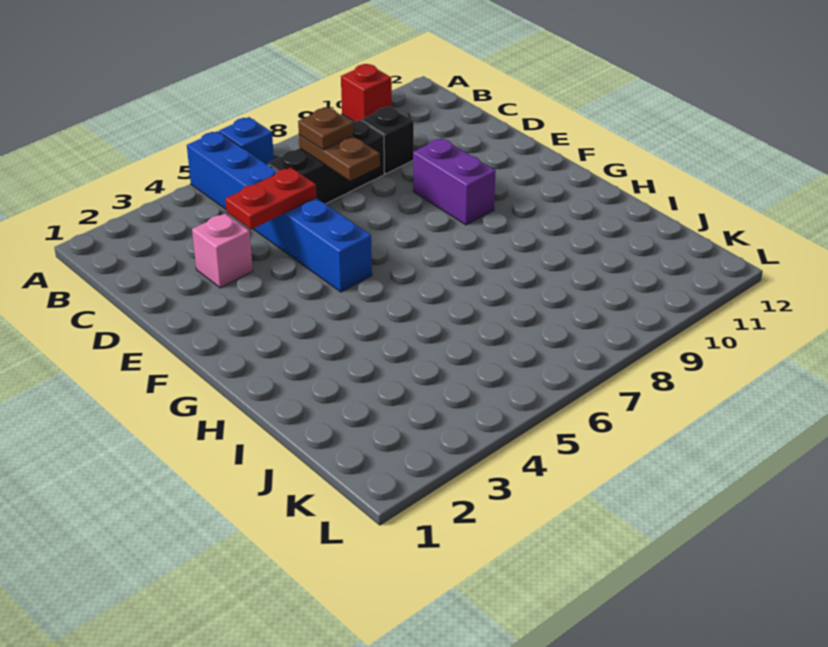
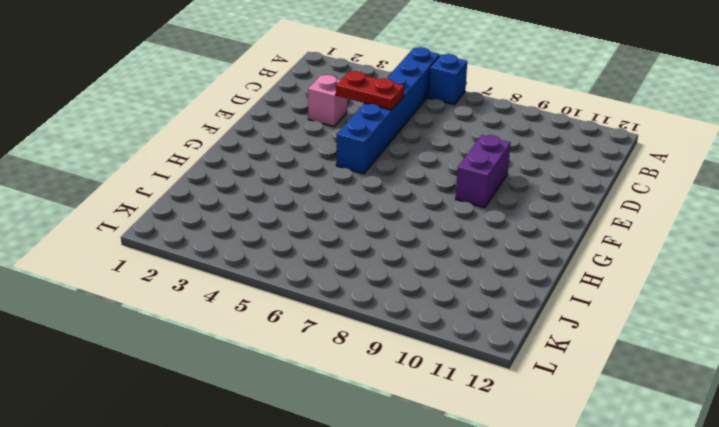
none -> red brick A10 level 1
none -> black brick C6:C8 level 1

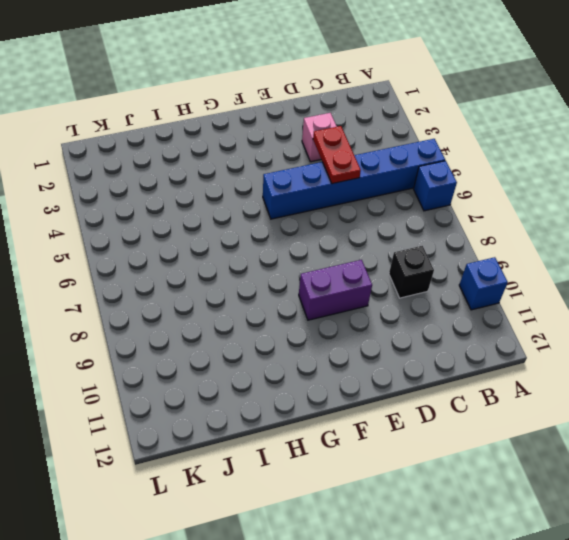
blue brick A10 level 1 -> red brick A10 level 1
none -> black brick C6:C8 level 1
none -> brown plate C7:D7 level 2

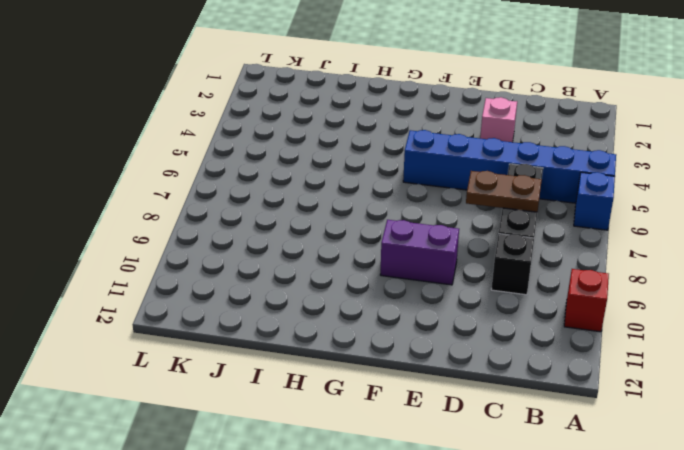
none -> red plate D4:D5 level 2
none -> brown plate C7 level 3

